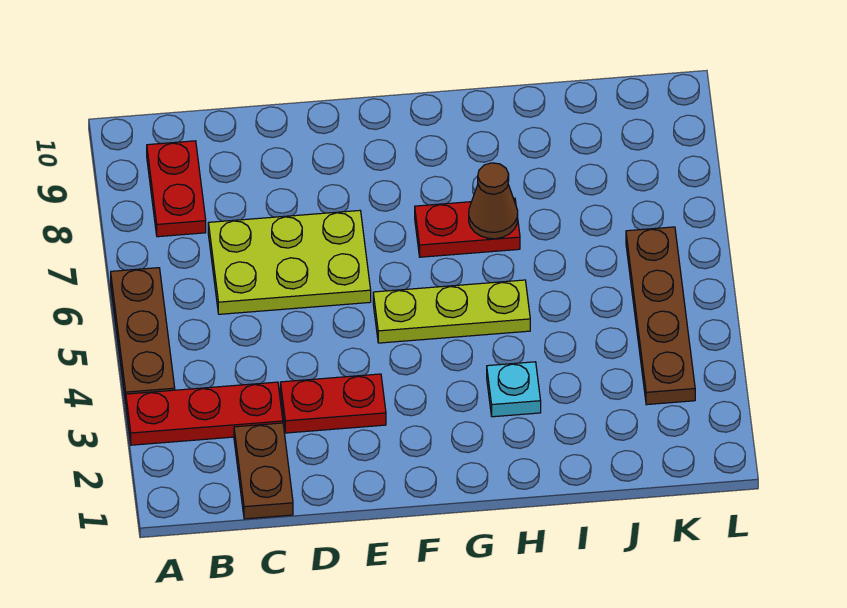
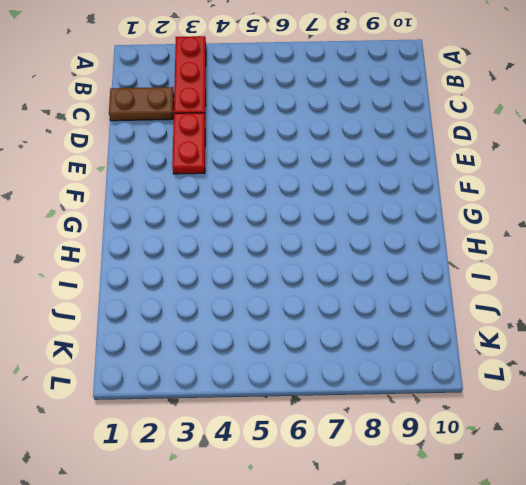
none -> brown plate A4:A6 level 1
none -> red plate B8:B9 level 1

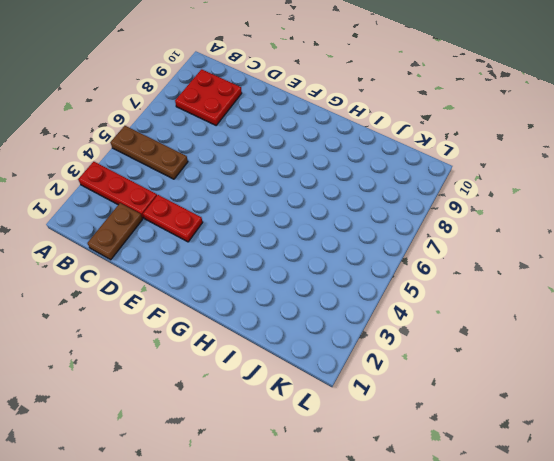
brown plate A5:C5 level 1 -> brown plate A4:A6 level 1
red plate B8:C9 level 1 -> red plate B8:B9 level 1
none -> lime plate C6:E7 level 1
none -> lime plate F5:H5 level 1

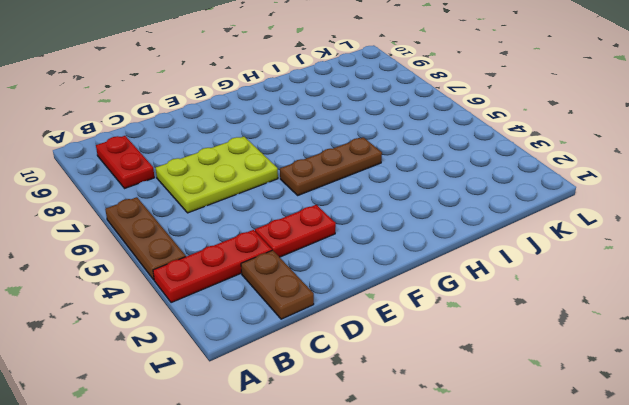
brown plate F5:H5 level 1 -> lime plate F5:H5 level 1
none -> red plate G7:H7 level 1
none -> cyan plate H3 level 1

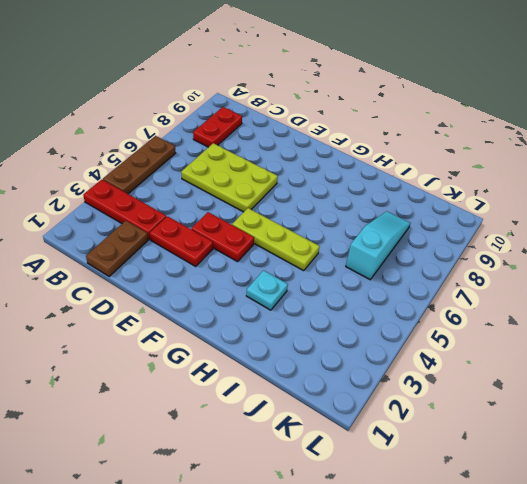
red plate E4:F4 level 1 -> red plate G7:H7 level 1
cyan slope J6:J8 level 1 top 6 -> none
none -> brown plate K3:K6 level 1
none -> brown cone H7 level 2

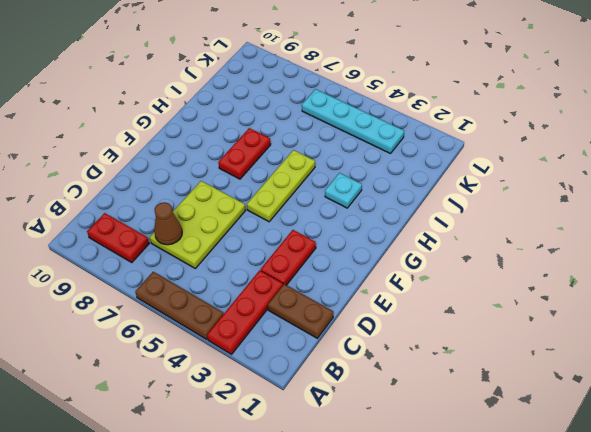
brown cone C7 level 2 -> brown cone H7 level 2
cyan plate K3:K6 level 1 -> brown plate K3:K6 level 1

